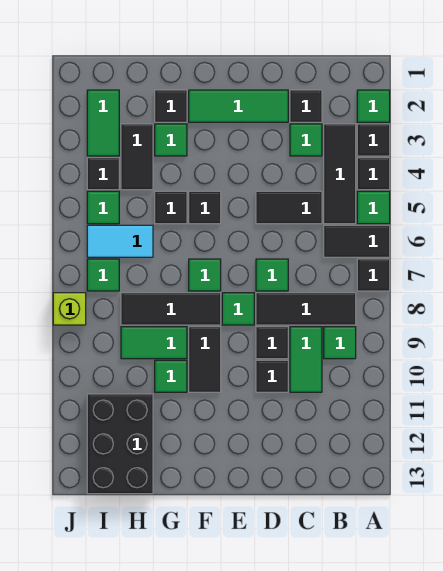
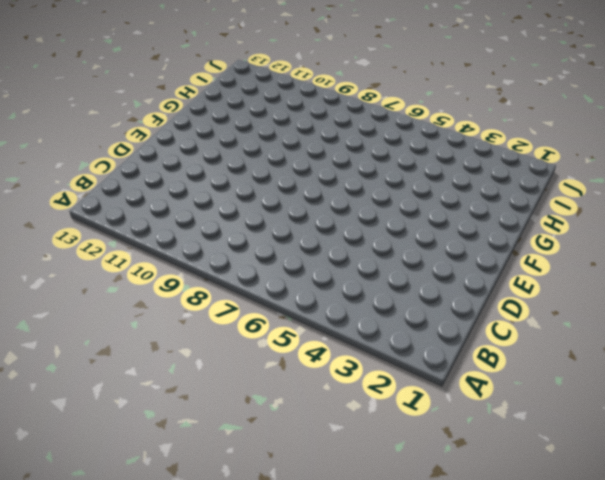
none -> green tile A2 level 1
none -> black tile A3 level 1
none -> black tile A4 level 1
none -> green tile A5 level 1

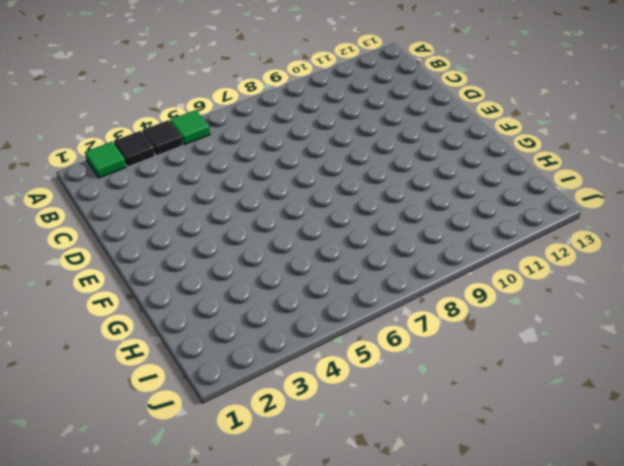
none -> black tile A6:B6 level 1
none -> black tile A7 level 1
none -> black tile B3:B5 level 1
none -> black tile B8:D8 level 1

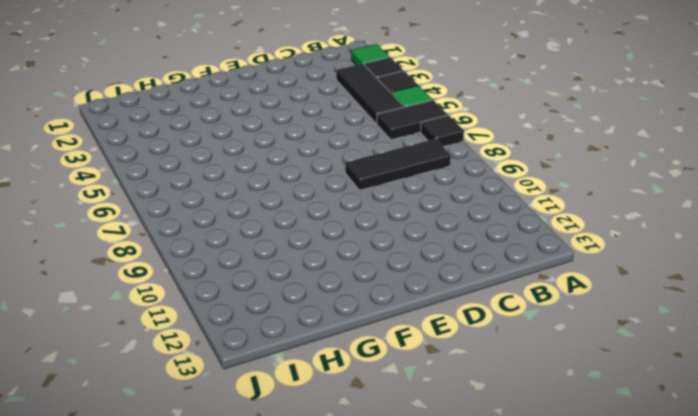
none -> green tile B9 level 1
none -> black tile C2 level 1
none -> green tile C3 level 1
none -> black tile C5:D5 level 1

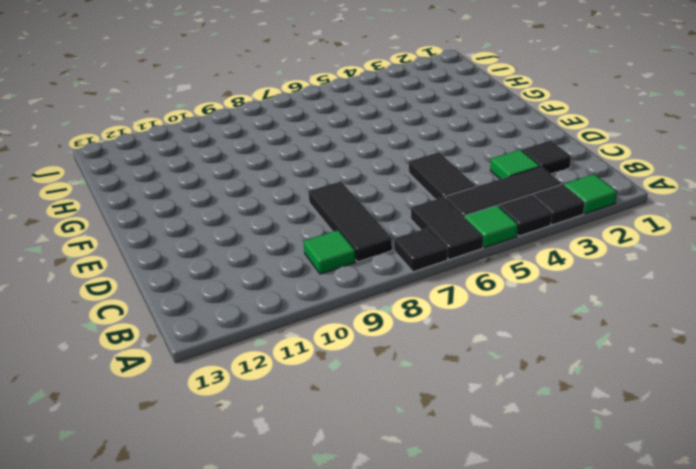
none -> green tile C9:C10 level 1
none -> green tile D2:F2 level 1
none -> green tile D7 level 1
none -> black tile D9 level 1

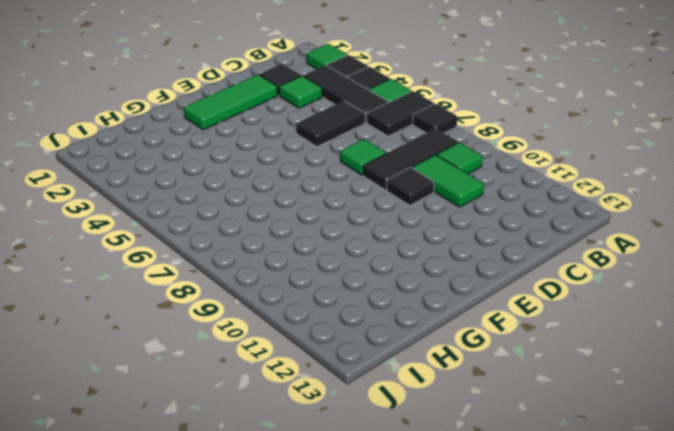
none -> black tile D10 level 1
none -> green tile E8 level 1
none -> black tile F5 level 1
none -> green tile F7 level 1

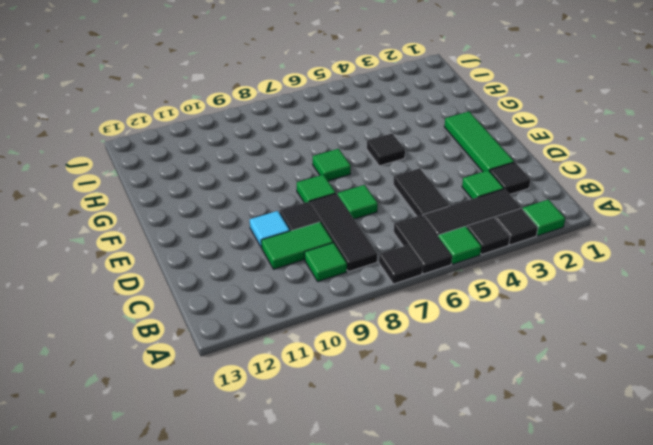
cyan tile D10 level 1 -> black tile D10 level 1
none -> black tile F8:H8 level 1
none -> black tile F9:F10 level 1
none -> black tile G2 level 1
none -> green tile G3 level 1

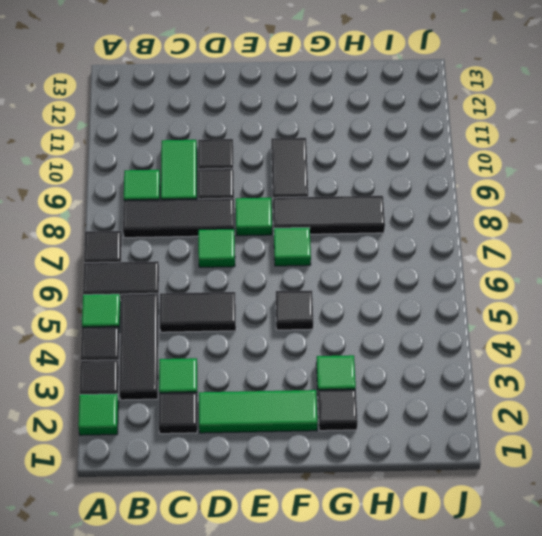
none -> black tile G5 level 1
none -> green tile G9:H9 level 1
none -> green tile G10 level 1
none -> black tile H3:H4 level 1

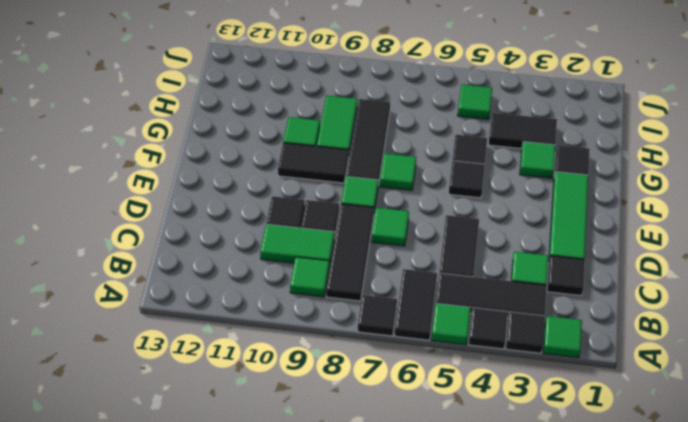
none -> cyan tile H6:I6 level 1
none -> black brick H11:I13 level 1
none -> green tile I2:I3 level 1
none -> black tile I4 level 1

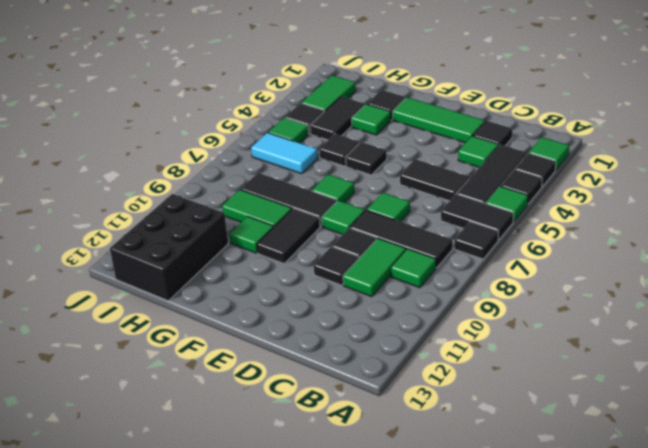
none -> green tile I7 level 1
none -> lime brick J8 level 1

